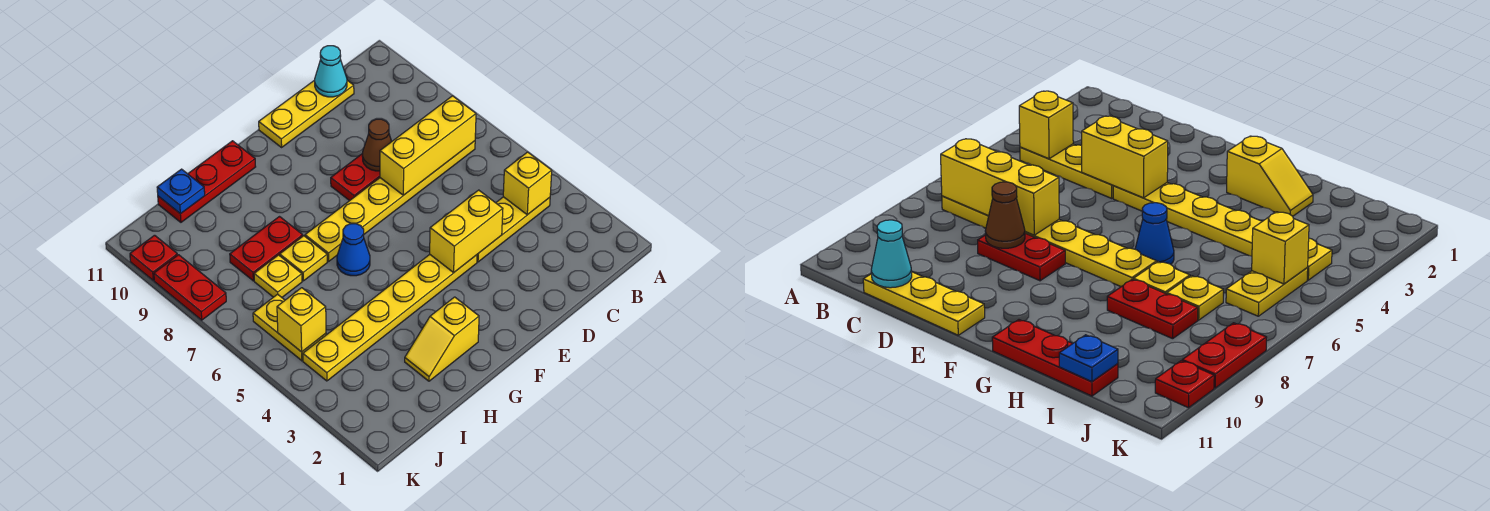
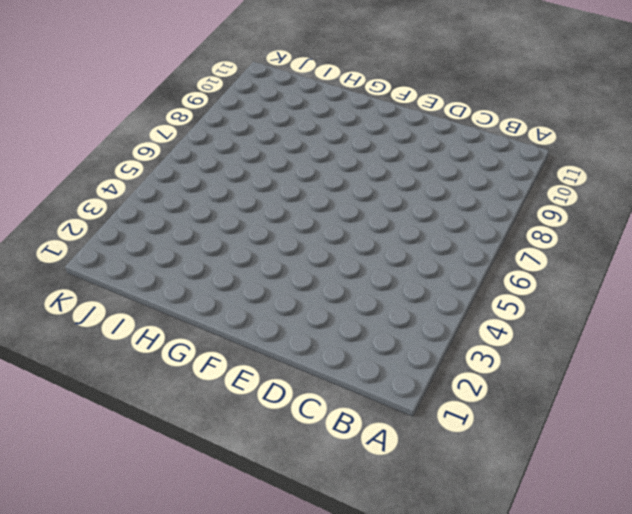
none -> yellow plate B4:D4 level 1
none -> yellow plate B7:G7 level 1
none -> yellow plate C11:E11 level 1

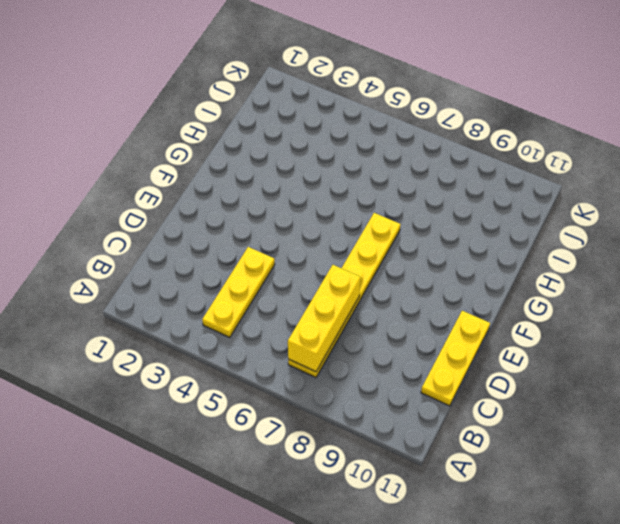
none -> red plate D8:E8 level 1
none -> yellow plate E4:J4 level 1
none -> yellow slope G2:H2 level 1 top G

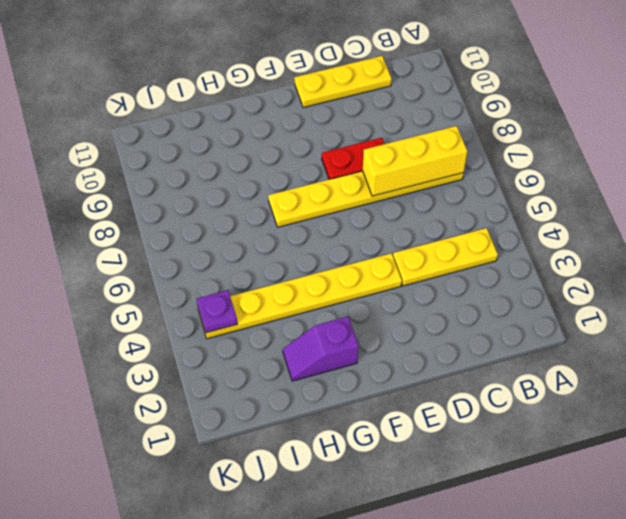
purple slope G2:H2 level 1 top G -> yellow slope G2:H2 level 1 top G
purple plate J4 level 2 -> none
none -> blue cone G6 level 1
none -> red plate G11:I11 level 1
none -> yellow plate H7 level 1

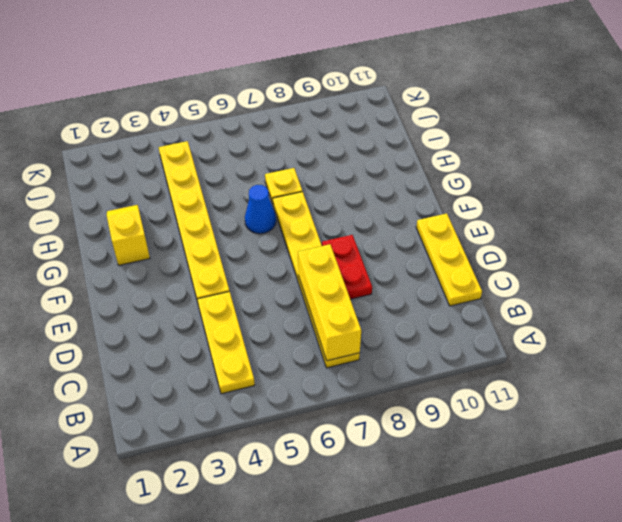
none -> red plate G11:I11 level 1
none -> red plate H8:I8 level 1
none -> yellow plate I7 level 1

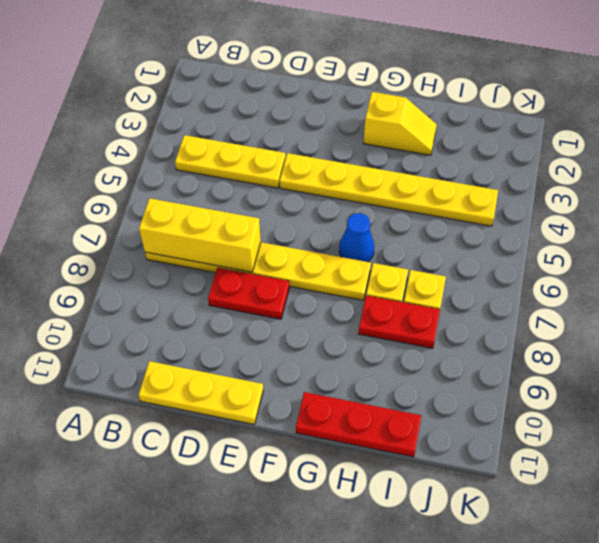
none -> yellow plate J5:J6 level 1
none -> red plate K8:K9 level 1
none -> red plate K10 level 1

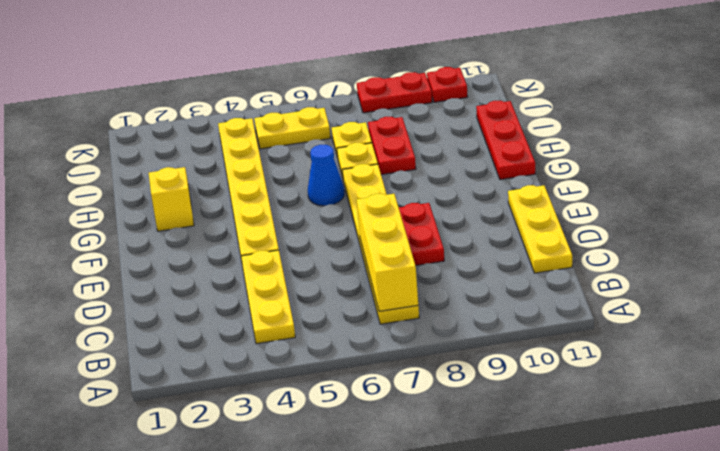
none -> yellow brick B4 level 2
none -> cyan cone C11 level 2
none -> yellow brick D4:E4 level 2

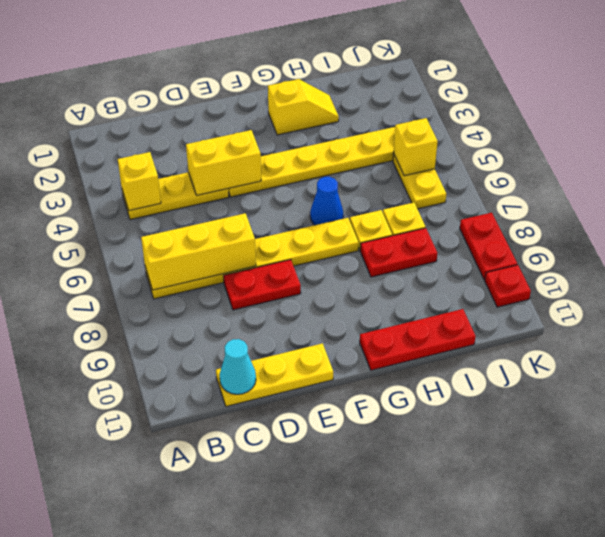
none -> brown cone D8 level 2
none -> blue plate I11 level 2

